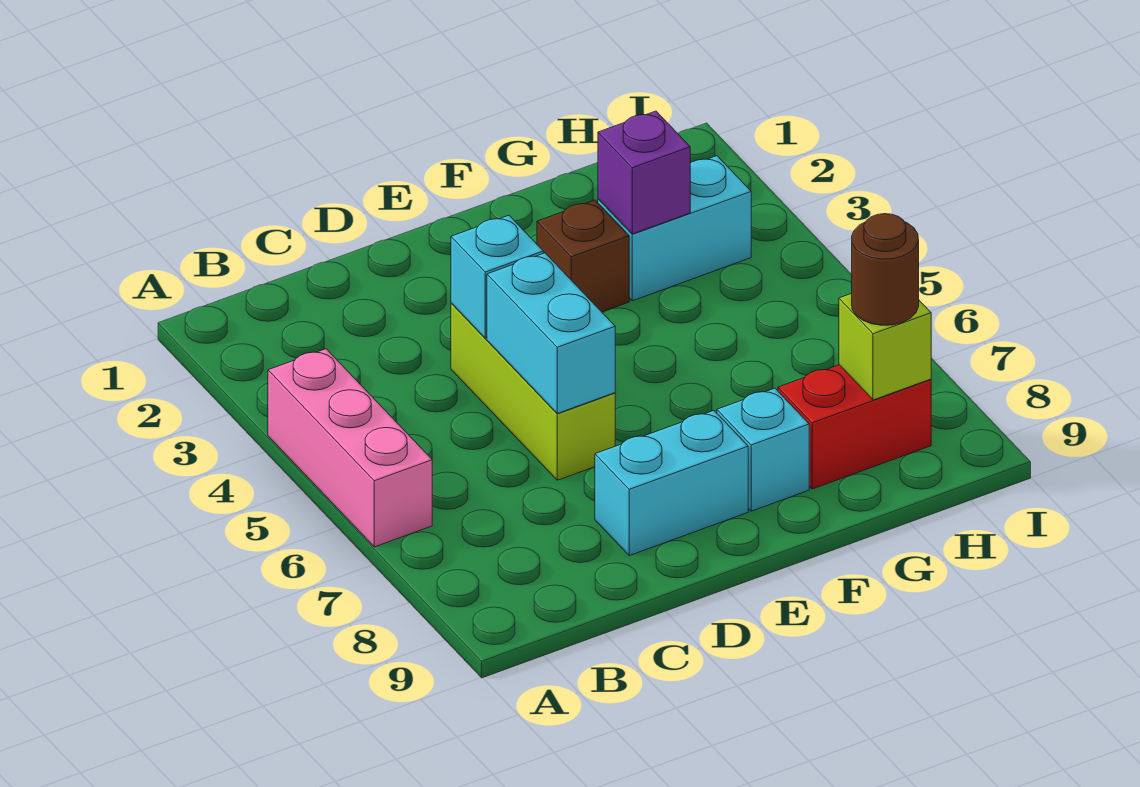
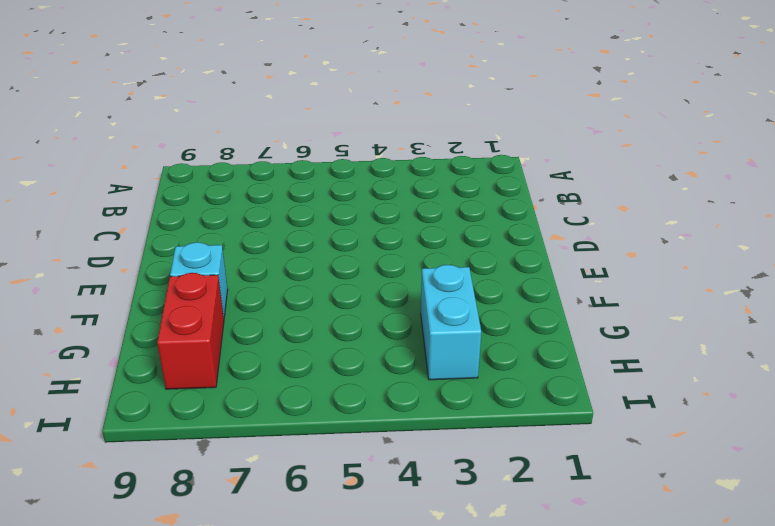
none -> pink brick A4:A6 level 1
none -> lime brick D4:D6 level 1
none -> cyan brick D8:E8 level 1

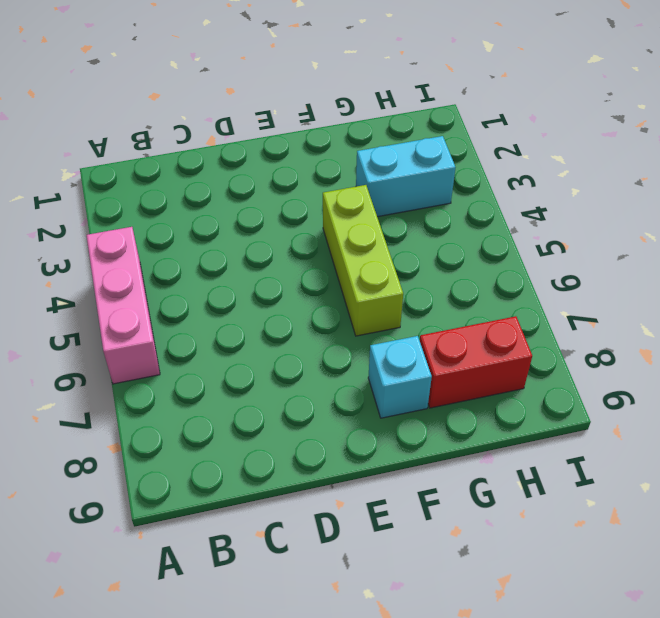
lime brick F4:F6 level 1 -> lime brick D4:D6 level 1
none -> cyan brick D8:E8 level 1
none -> brown brick F3 level 1
none -> cyan brick D4 level 2

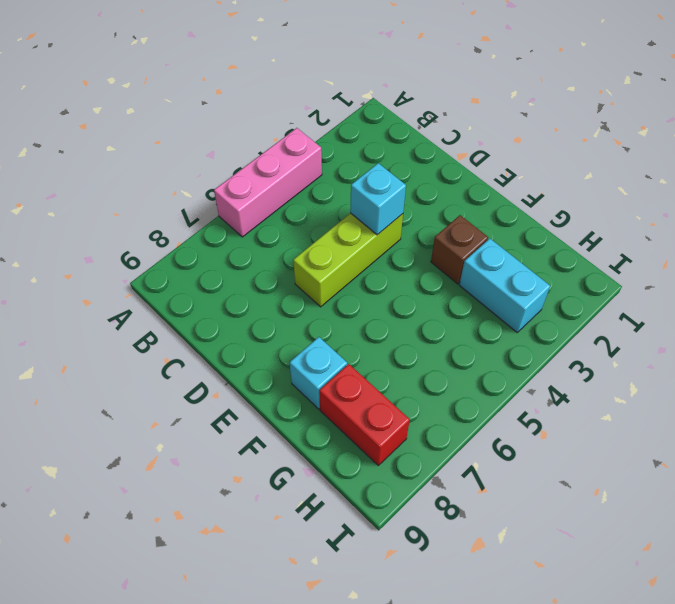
none -> cyan brick D8:E8 level 1
none -> cyan brick D5:D6 level 2
none -> purple brick G3 level 2

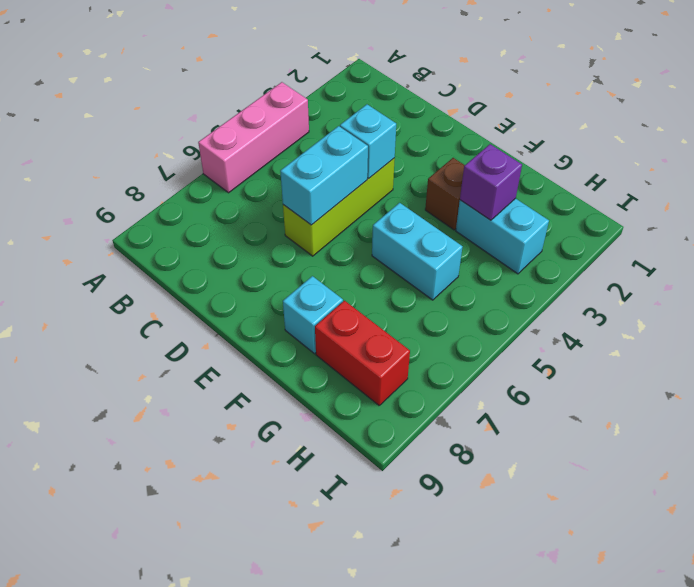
cyan brick F5:G5 level 1 -> cyan brick D8:E8 level 1
none -> lime brick H8 level 2
none -> brown round brick H8 level 3

